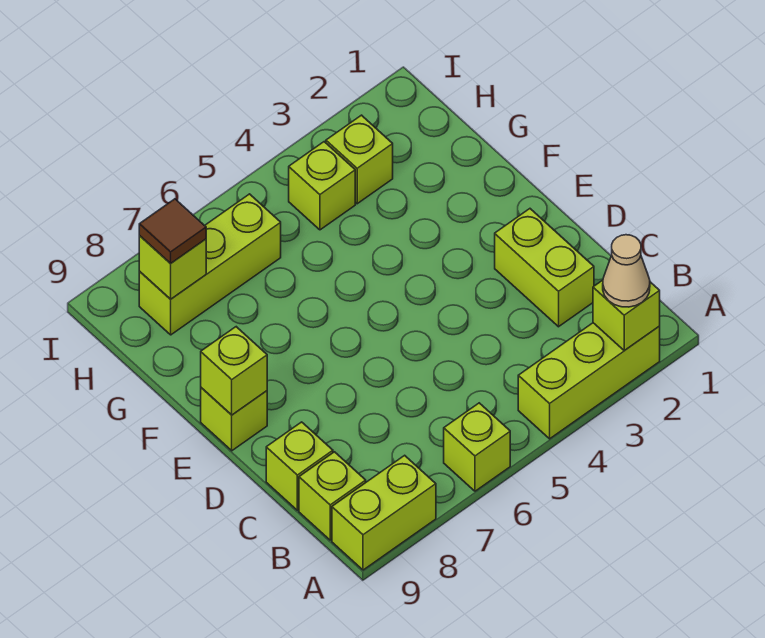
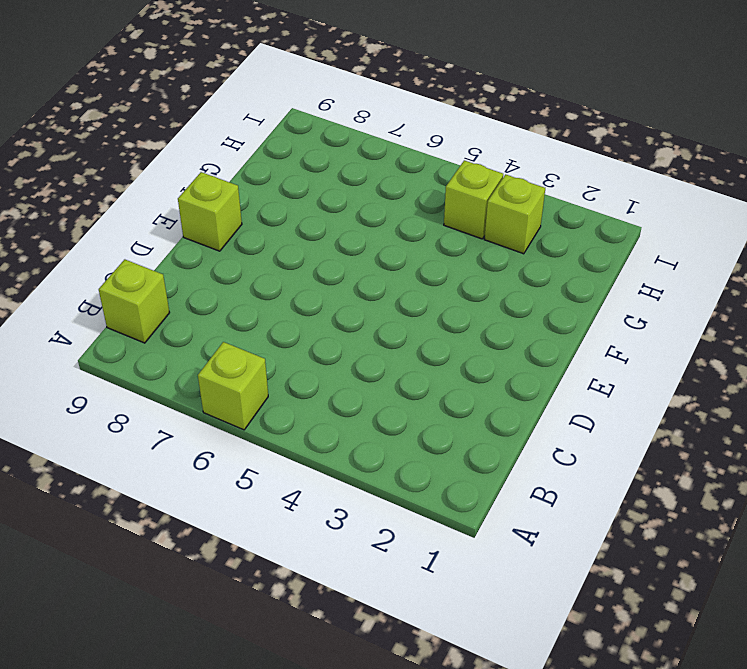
none -> lime brick A2:A4 level 1
none -> lime brick A8:A9 level 1
none -> lime brick C2:D2 level 1

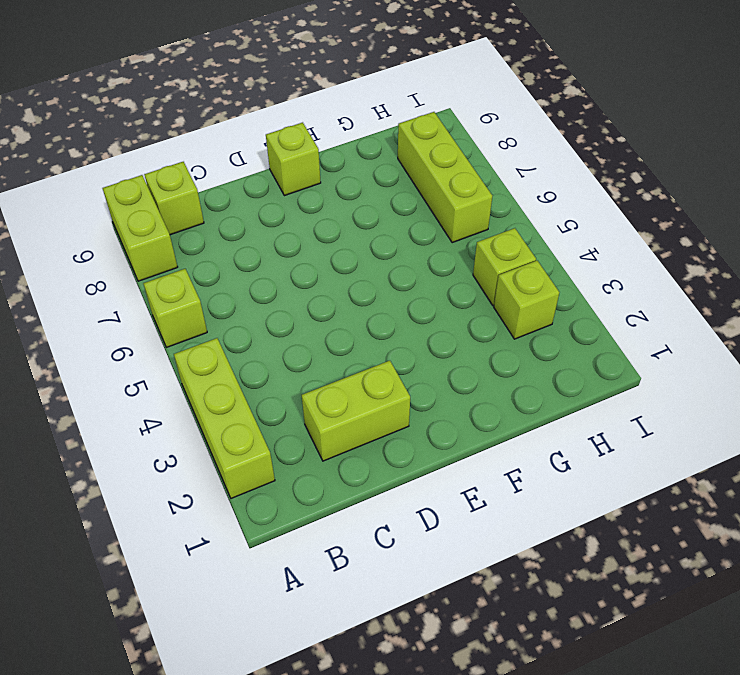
none -> lime brick C9 level 1
none -> lime brick A2 level 2
none -> lime brick E9 level 2

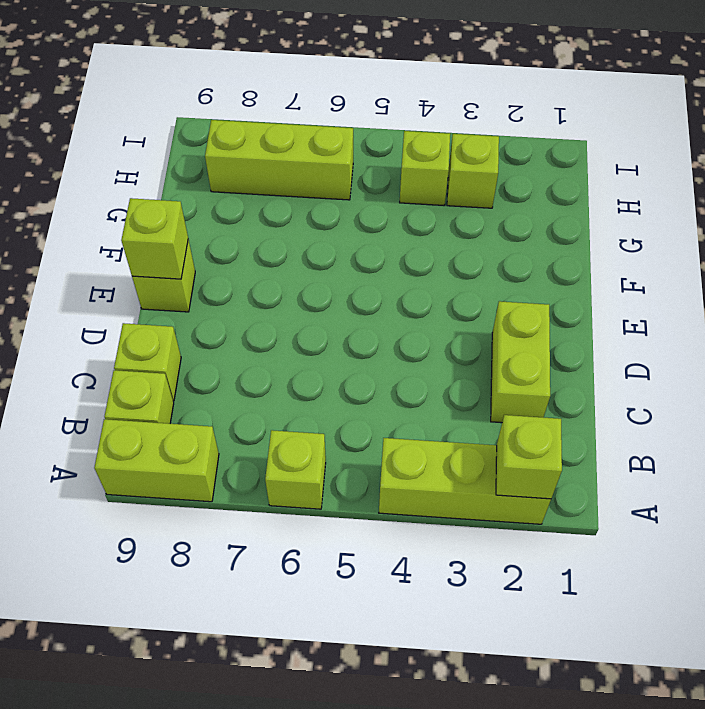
none -> lime brick H8 level 2
none -> tan cone A2 level 3
none -> brown tile H8 level 3

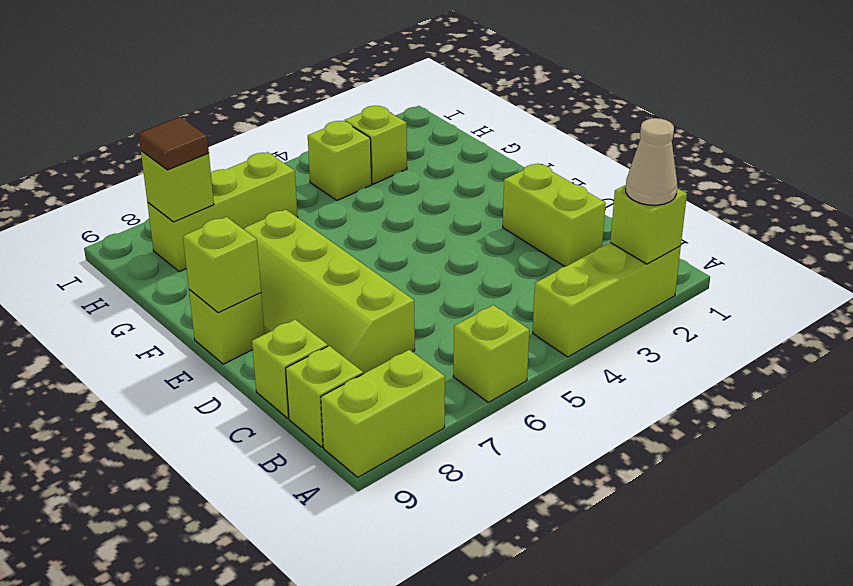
lime slope C7:F8 level 1 top 7 -> none

